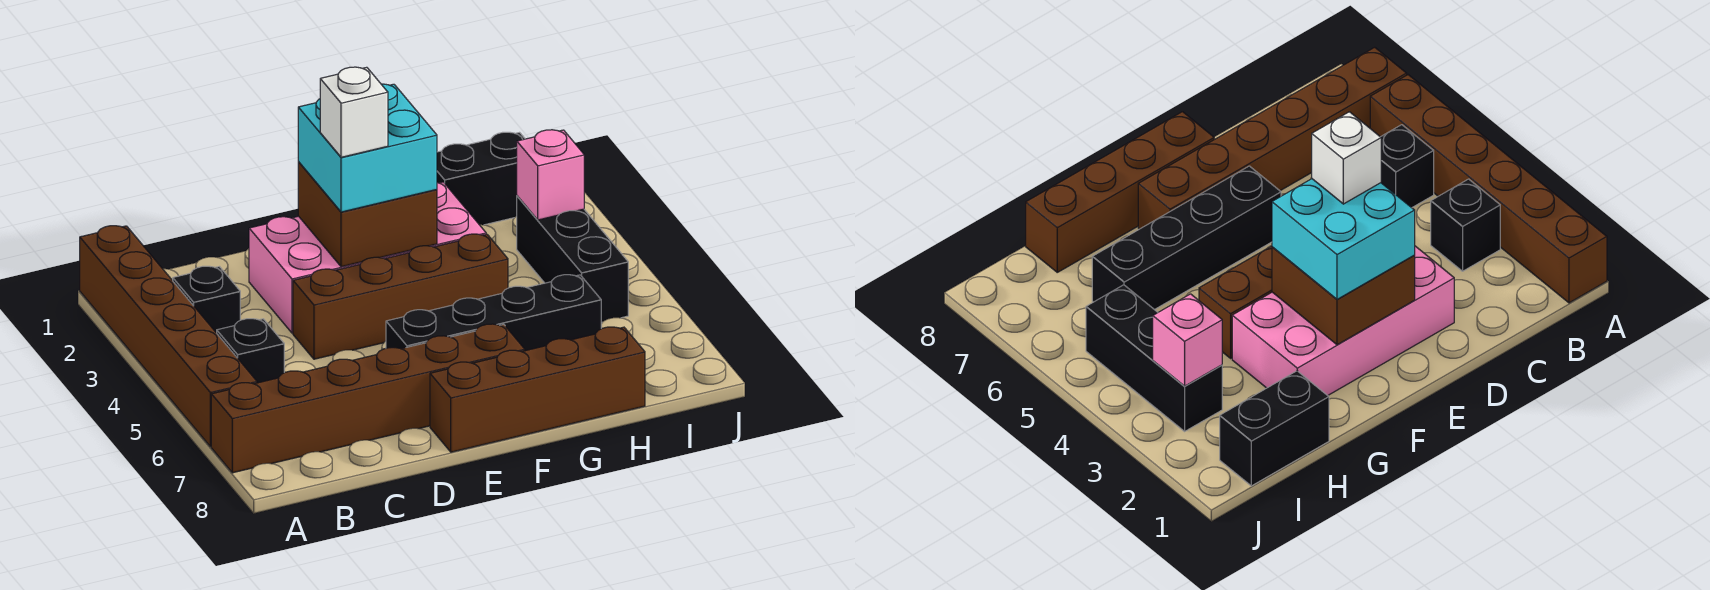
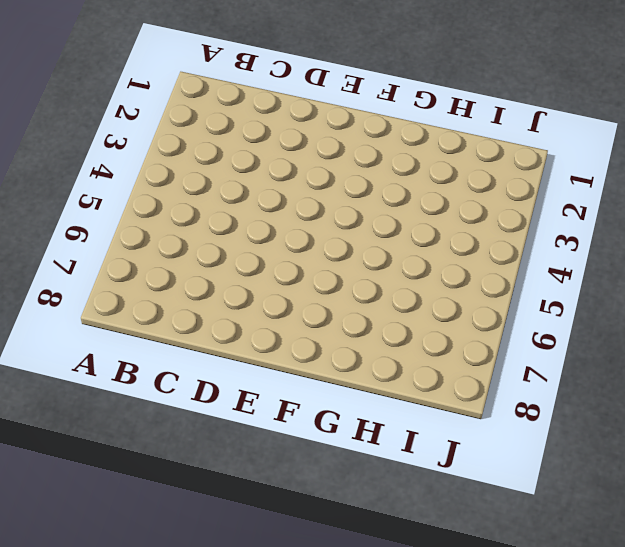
none -> brown brick A1:A6 level 1
none -> brown brick A7:F7 level 1
none -> black brick B3 level 1

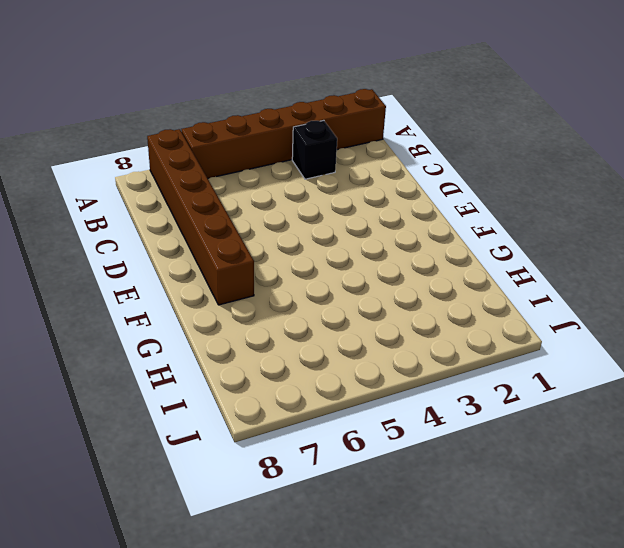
none -> black brick B5 level 1
none -> pink brick D2:G3 level 1
none -> brown brick D4:G4 level 1

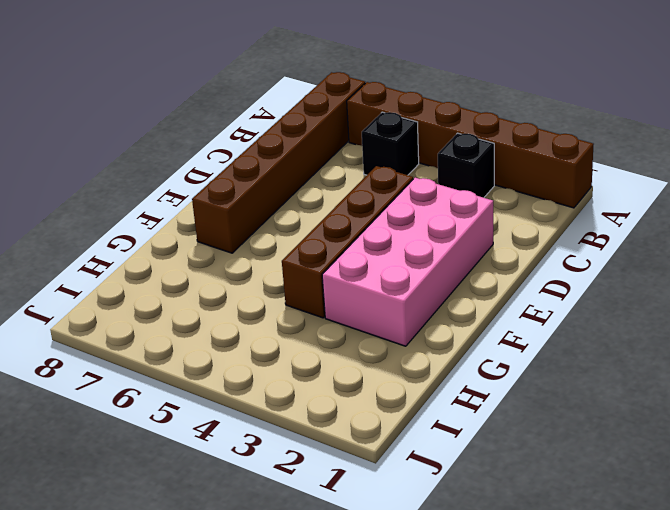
none -> black brick E6:H6 level 1
none -> brown brick E8:H8 level 1
none -> black brick H1:I1 level 1

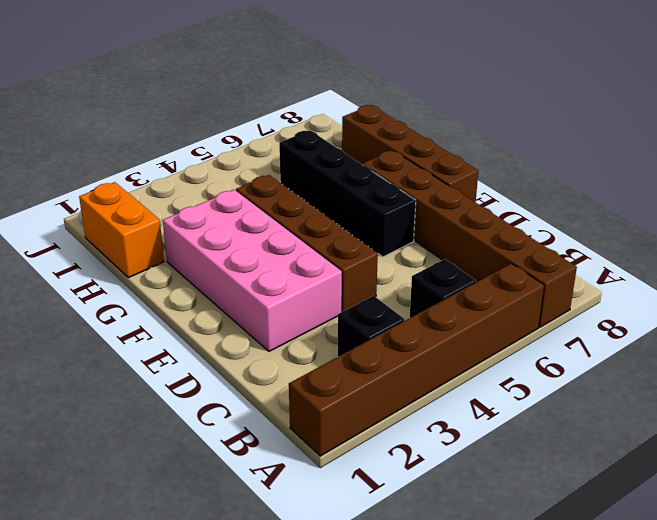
orange brick H1:I1 level 1 -> black brick H1:I1 level 1
none -> black brick I3:I5 level 1
none -> brown brick E2:F3 level 2
none -> pink brick I3 level 2

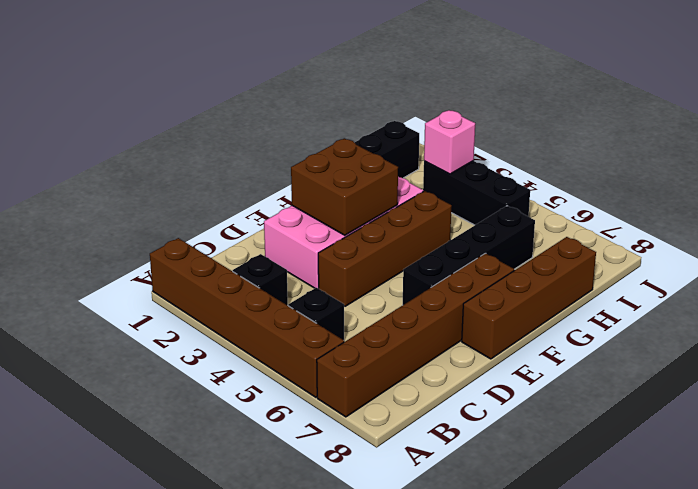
none -> cyan brick E2:F3 level 3
none -> white brick E3 level 4

